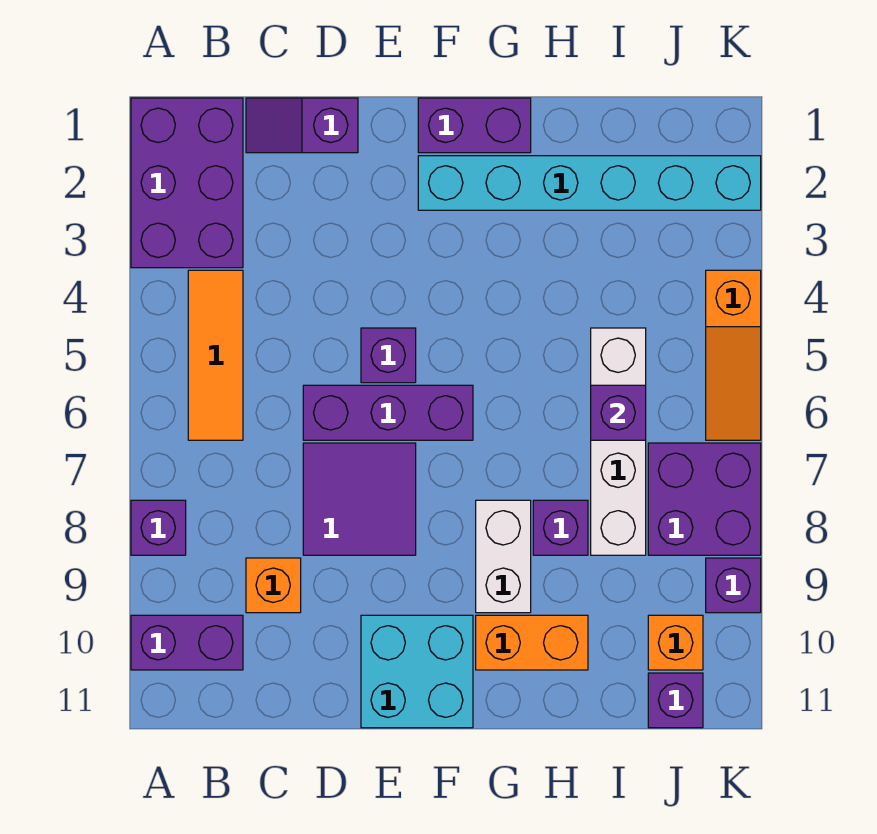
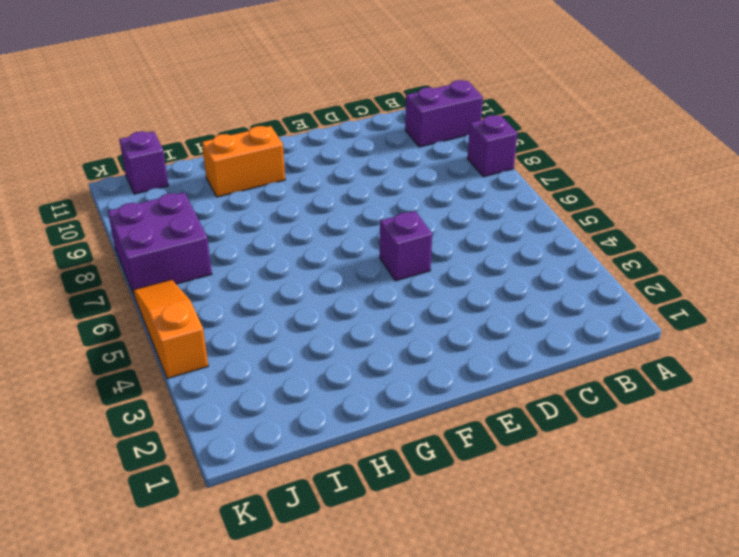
none -> purple brick A1:B3 level 1
none -> orange tile B4:B6 level 1
none -> purple slope C1:D1 level 1 top D

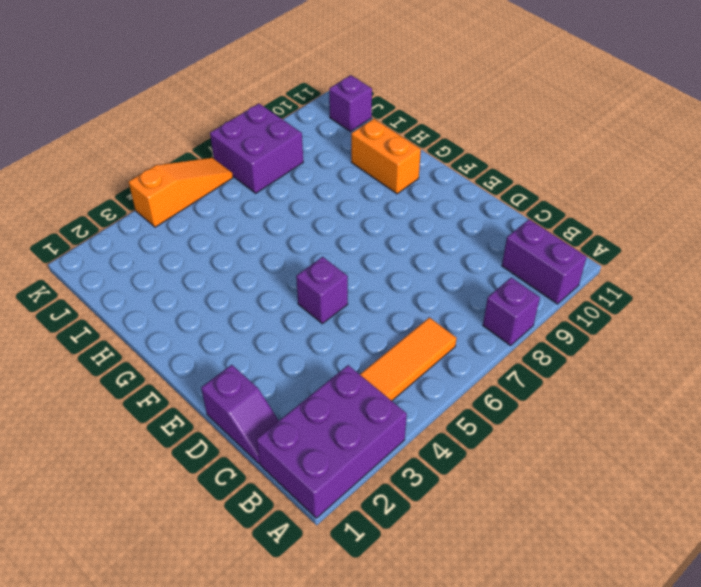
none -> orange brick C9 level 1
none -> purple brick D6:F6 level 1
none -> purple tile D7:E8 level 1

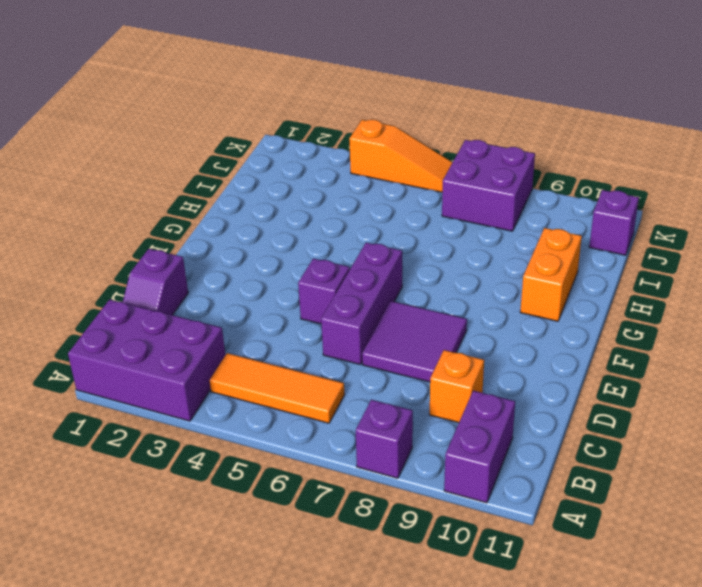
none -> cyan brick E10:F11 level 1
none -> purple brick F1:G1 level 1
none -> cyan brick F2:K2 level 1

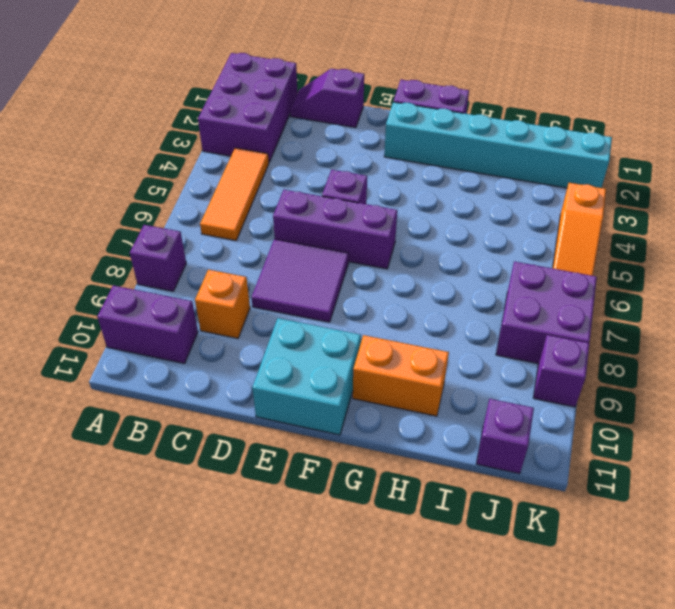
none -> white brick G8:G9 level 1
none -> purple brick H8 level 1
none -> white brick I5:I8 level 1

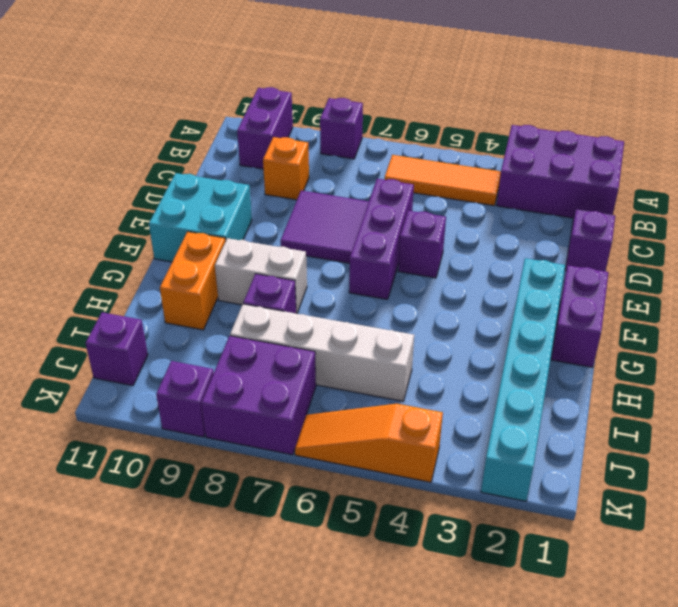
none -> orange brick J10 level 1
none -> purple brick I6 level 2

